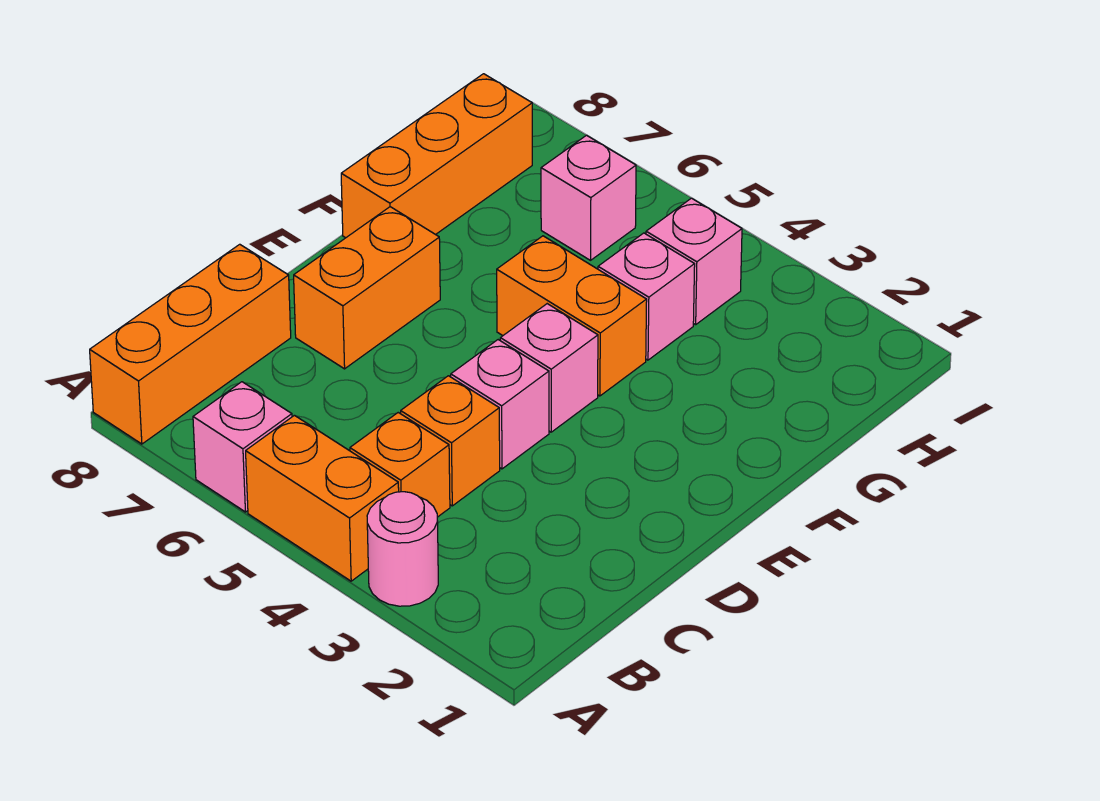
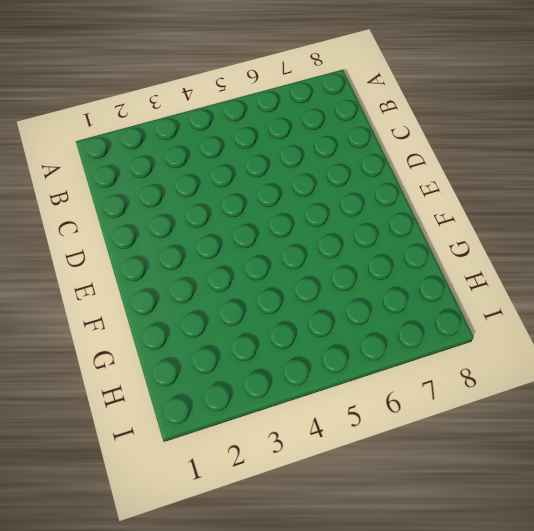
none -> pink round brick A3 level 1
none -> orange brick A4:A5 level 1
none -> pink brick A6 level 1

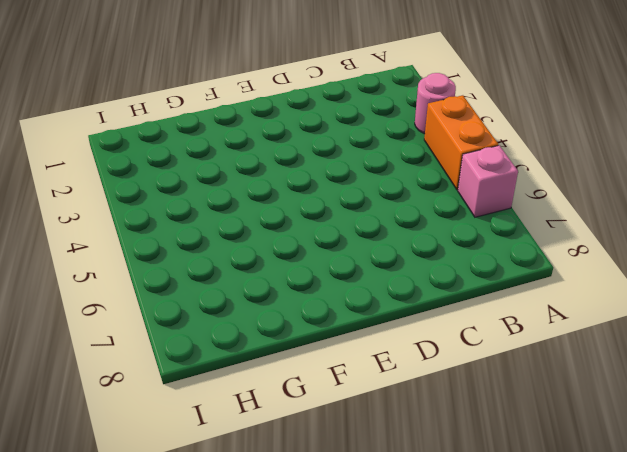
none -> orange brick A8:C8 level 1
none -> orange brick B4 level 1
none -> orange brick C4 level 1

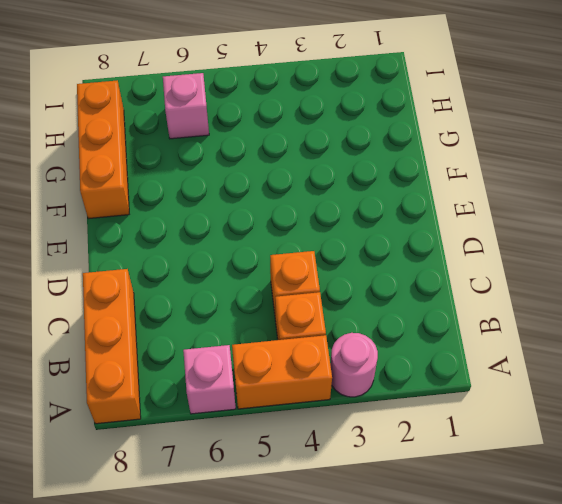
none -> pink brick D4 level 1
none -> orange brick D7:E7 level 1
none -> pink brick E4 level 1

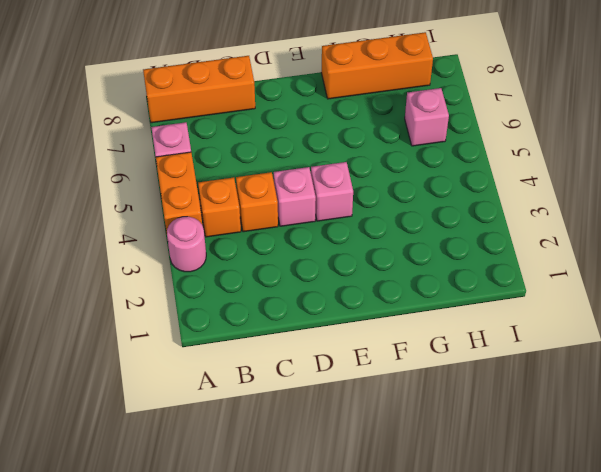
none -> orange brick D7:E7 level 1
none -> orange brick F4:F5 level 1
none -> pink brick G4 level 1

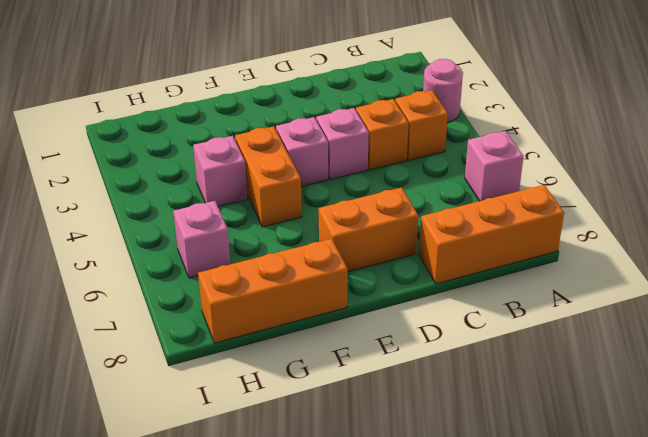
none -> orange brick A4:A5 level 1
none -> pink brick H4 level 1

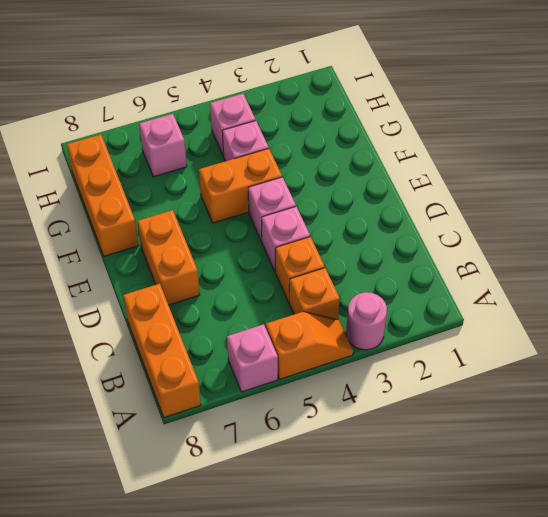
orange slope A4:A5 level 1 top 5 -> orange brick A4:A5 level 1

